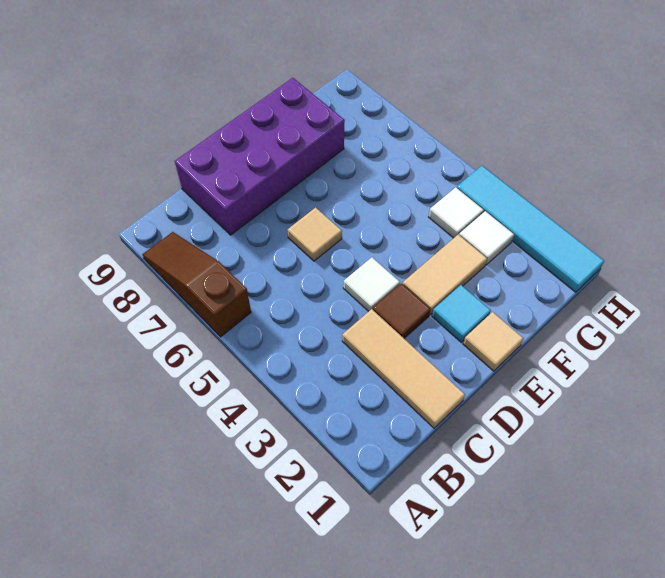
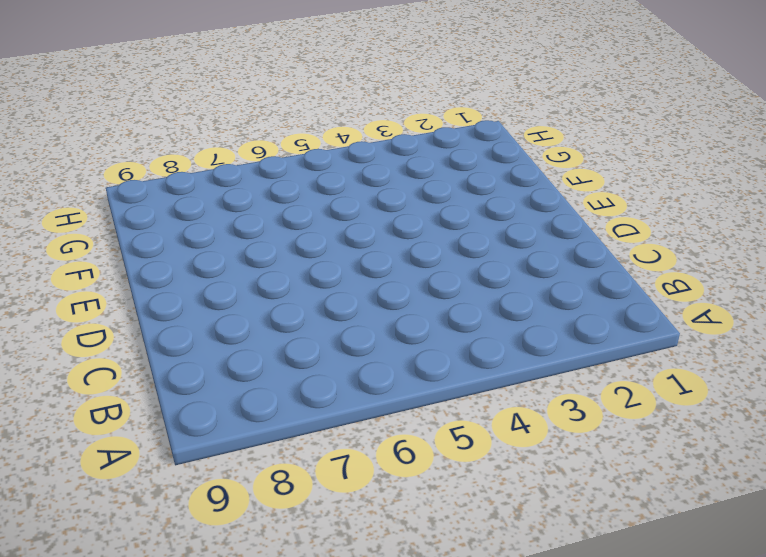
none -> brown slope A6:A8 level 1 top 6
none -> tan tile C1:C3 level 1
none -> purple brick C8:F9 level 1

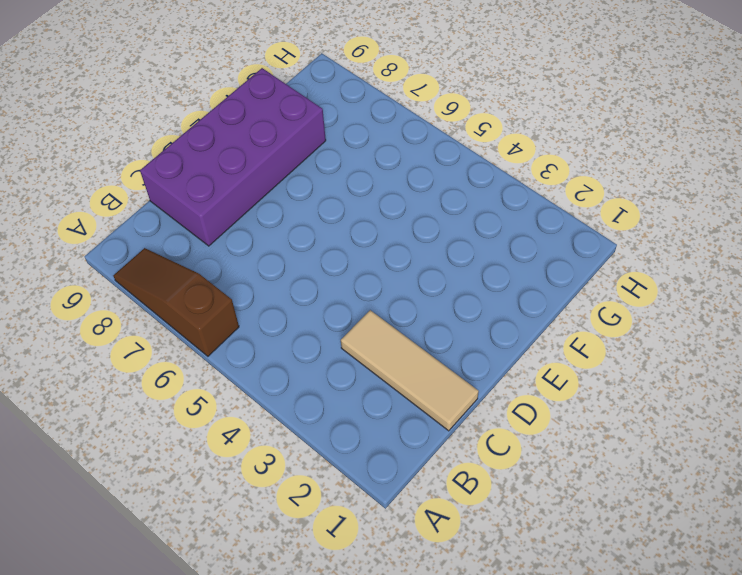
none -> brown tile D3 level 1
none -> white tile D4 level 1
none -> tan tile D6 level 1

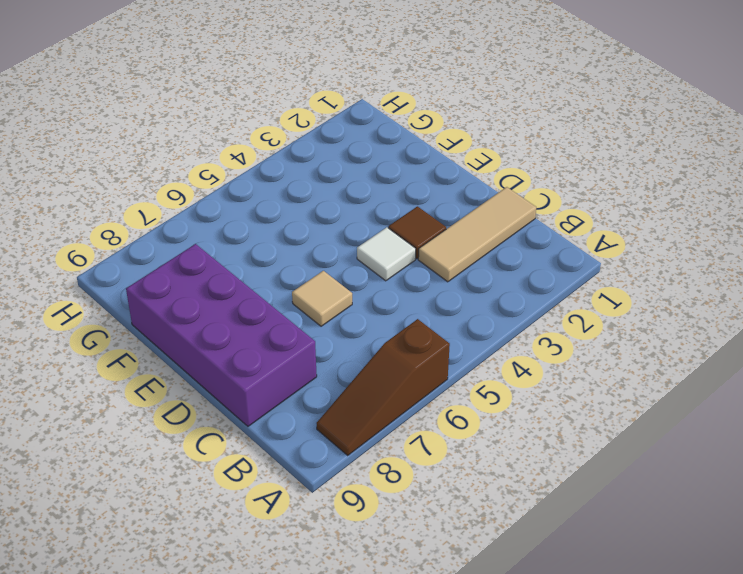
none -> tan tile E1 level 1
none -> cyan tile E2 level 1
none -> tan tile E3:F3 level 1

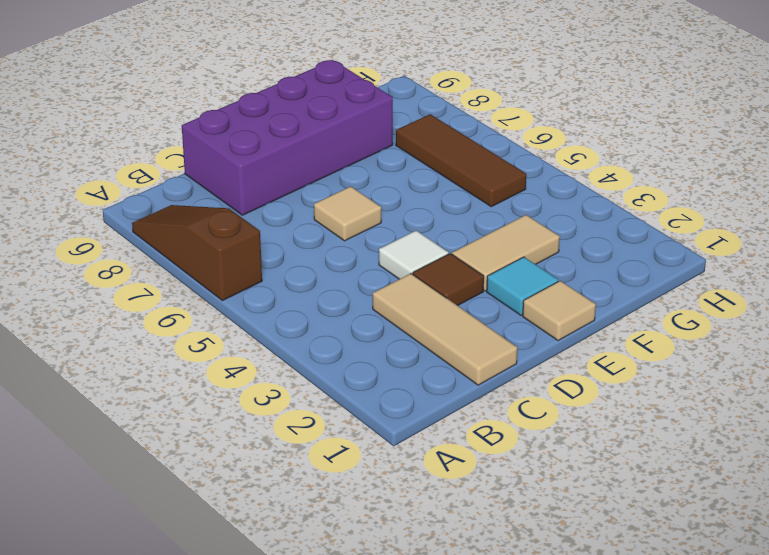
brown tile G5:G7 level 1 -> none
none -> white tile G3 level 1
none -> white tile G4 level 1
none -> cyan tile H1:H4 level 1

